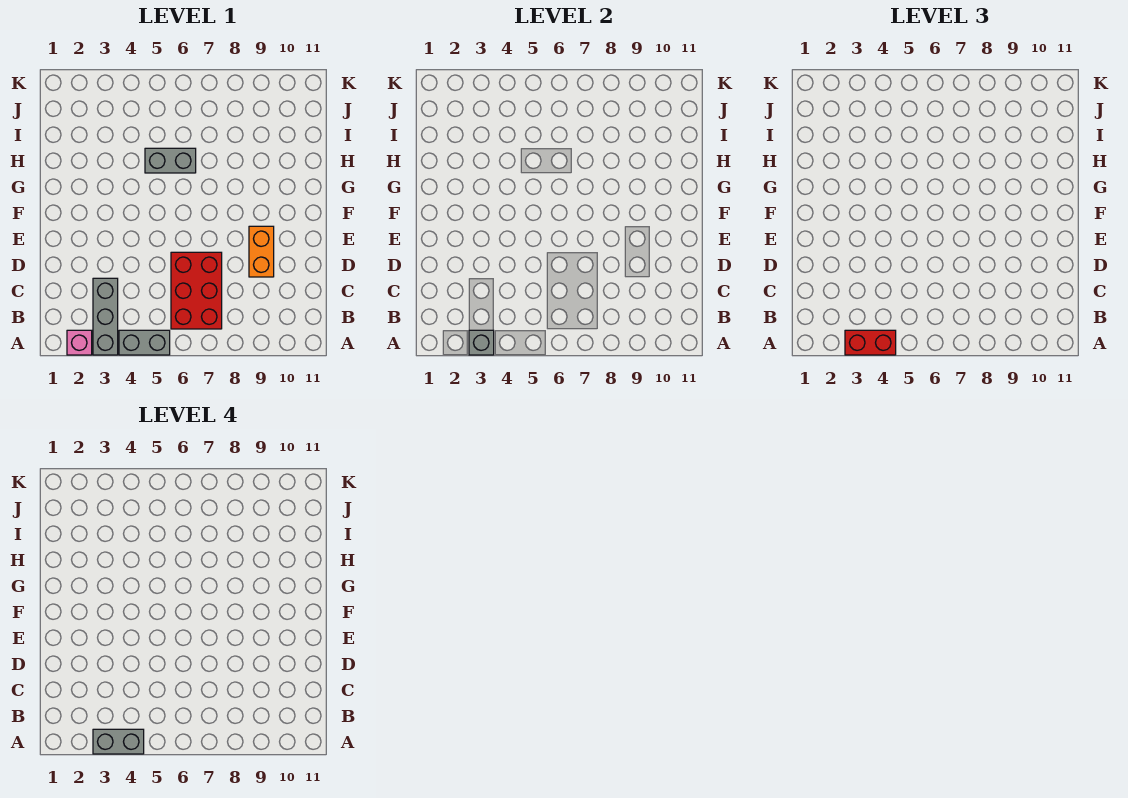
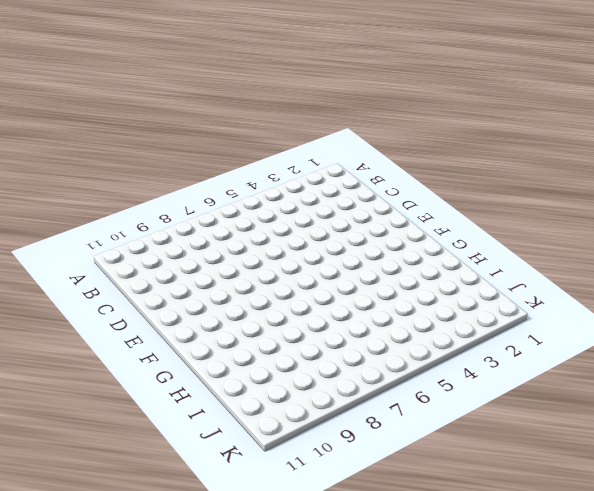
none -> pink brick A2 level 1
none -> grey brick A3:C3 level 1

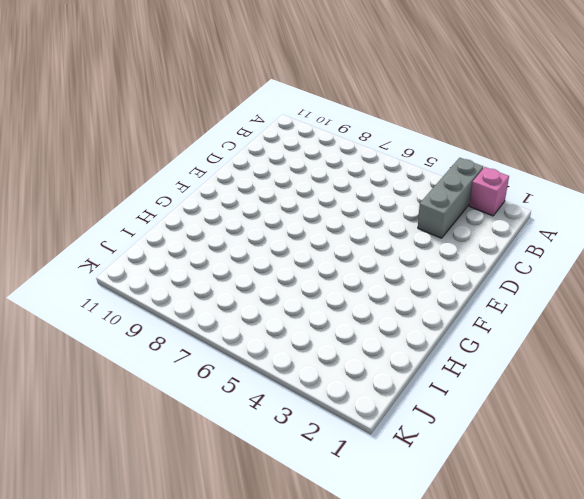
none -> grey brick A4:A5 level 1
none -> red brick B6:D7 level 1

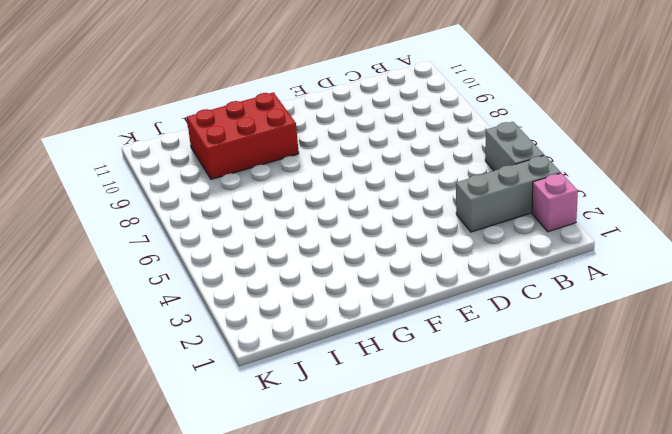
red brick G9:I10 level 1 -> red brick B6:D7 level 1
none -> orange brick D9:E9 level 1
none -> grey brick H5:H6 level 1

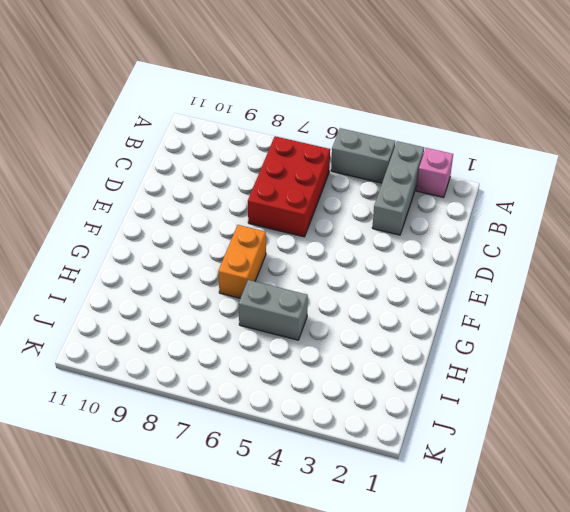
orange brick F7:G7 level 1 -> orange brick D9:E9 level 1
none -> grey brick A3 level 2
none -> red brick A3:A4 level 3

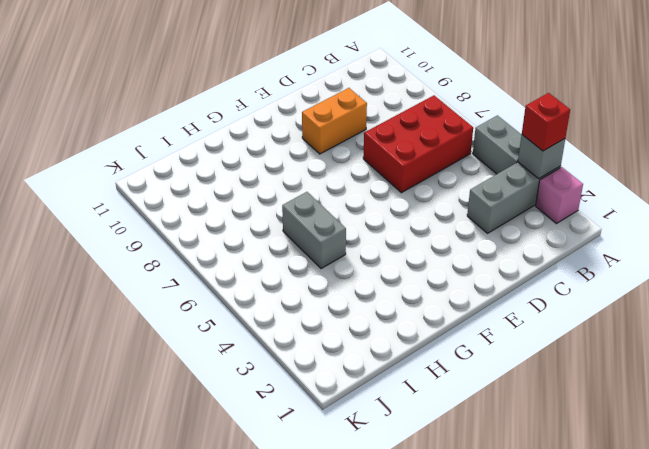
red brick A3 level 3 -> red brick A3:A4 level 3
none -> grey brick A3:A4 level 4

